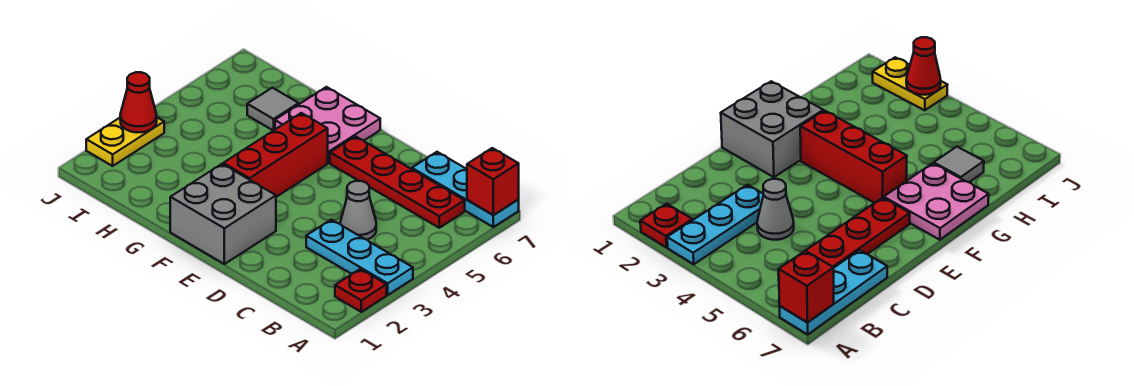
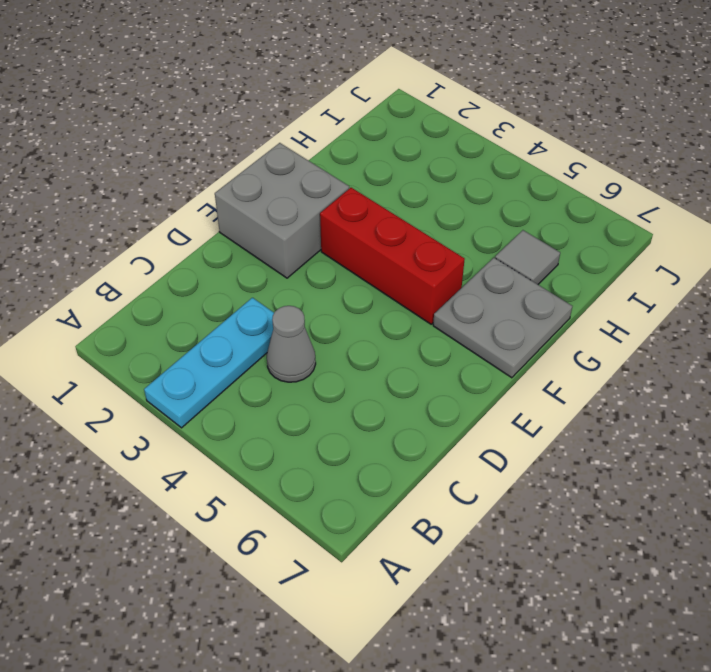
grey plate F6:G7 level 1 -> pink plate F6:G7 level 1
none -> red plate A2 level 1
none -> cyan plate A7:C7 level 1
none -> red plate B6:E6 level 1

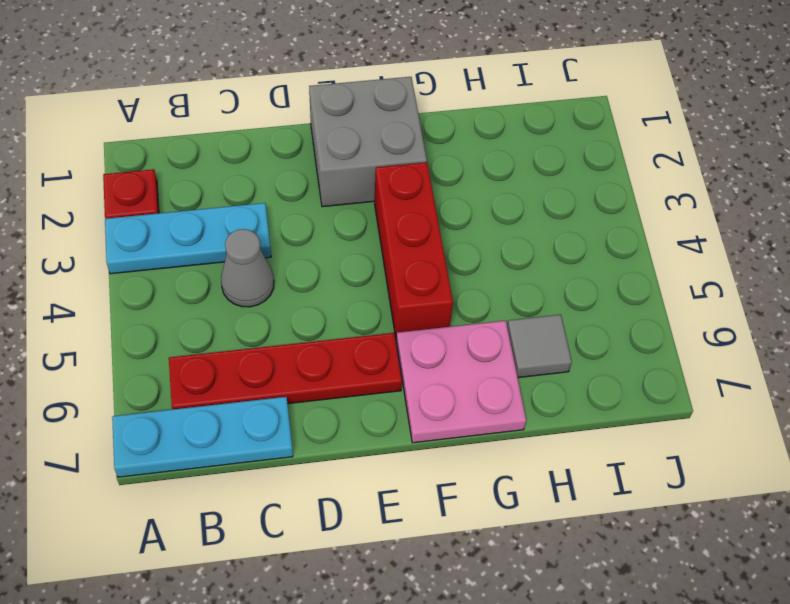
none -> yellow plate J2:J3 level 1
none -> red brick A7 level 2
none -> red cone J3 level 2

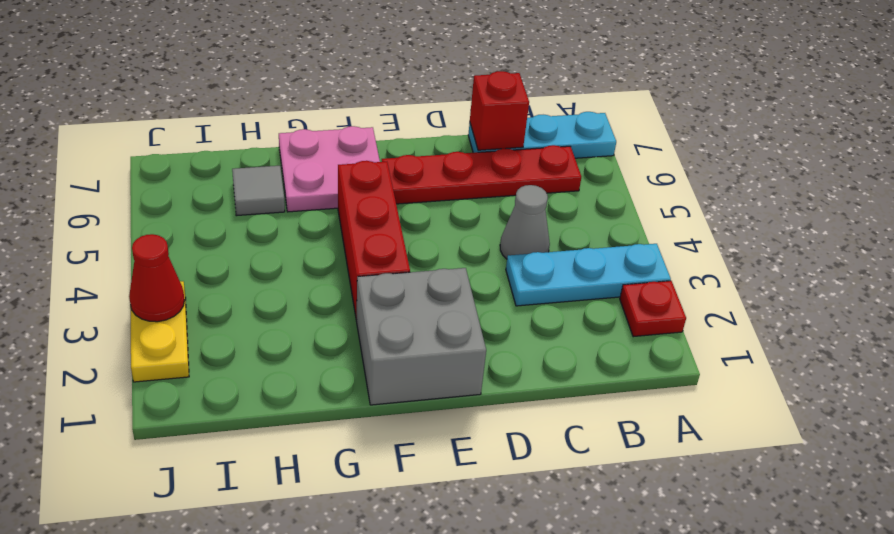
red brick C7 level 2 -> red brick A7 level 2

